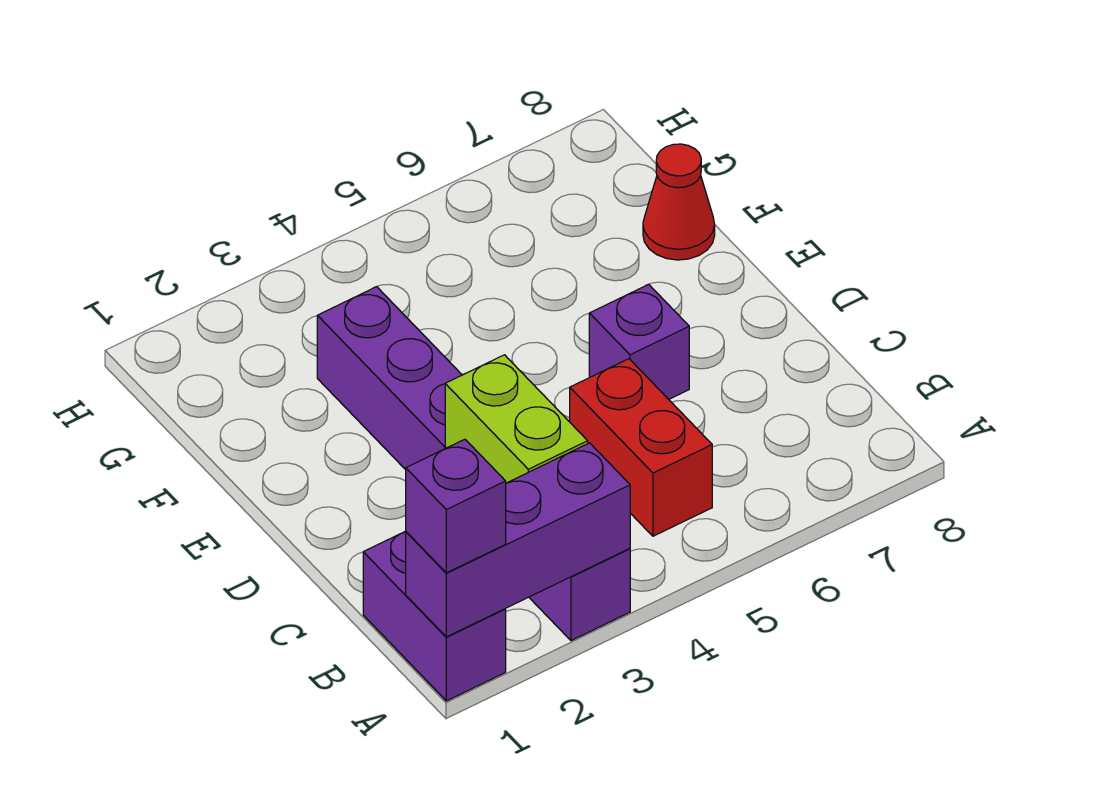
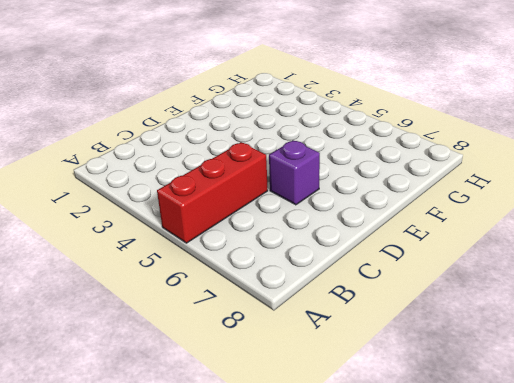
red brick A5:C5 level 1 -> red brick B5:C5 level 1
none -> purple brick A1:B1 level 1
none -> purple brick A3:F3 level 1

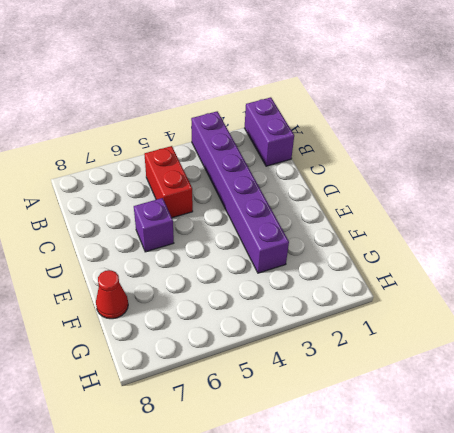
none -> purple brick A1:A3 level 2
none -> lime brick B3:C3 level 2

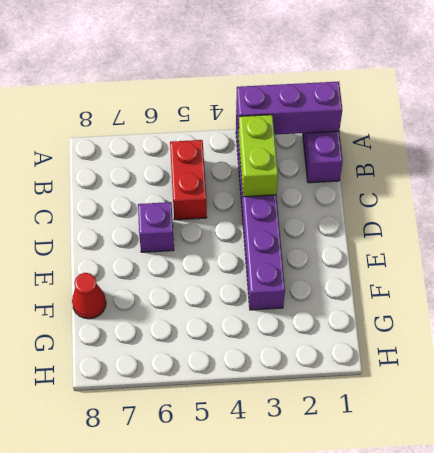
none -> purple brick A1 level 3

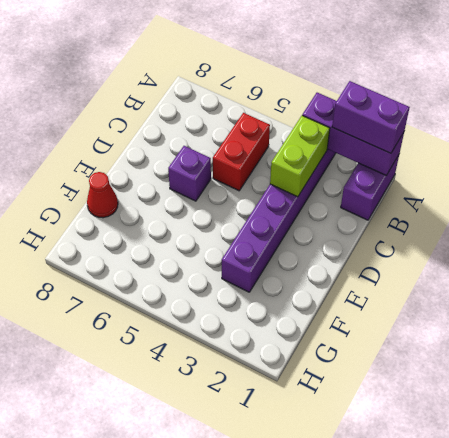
purple brick A1:A2 level 3 -> purple brick A1 level 3

